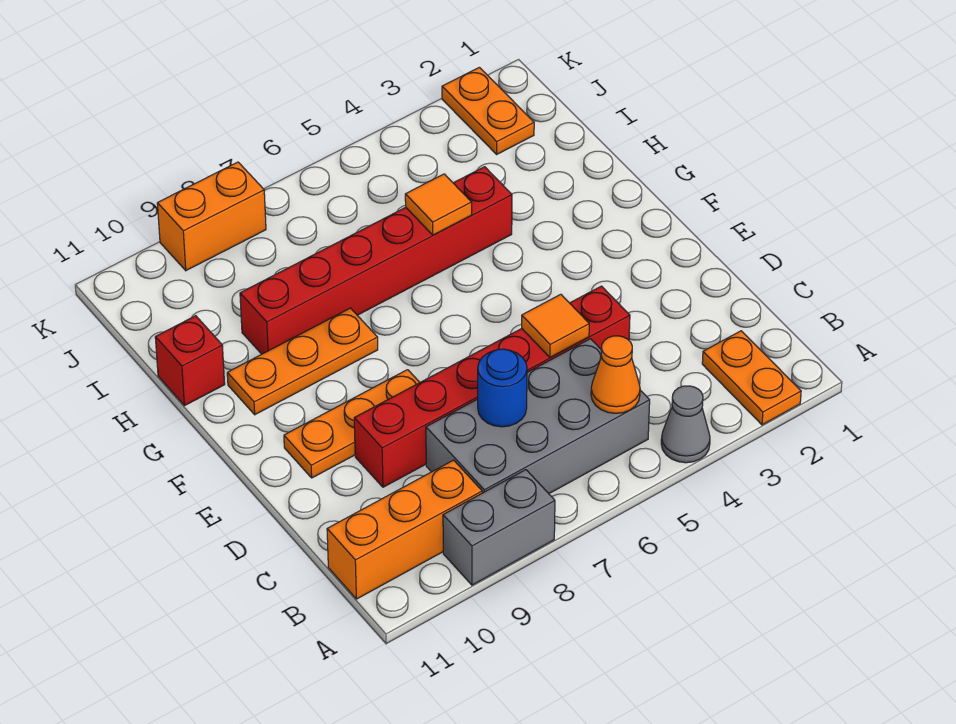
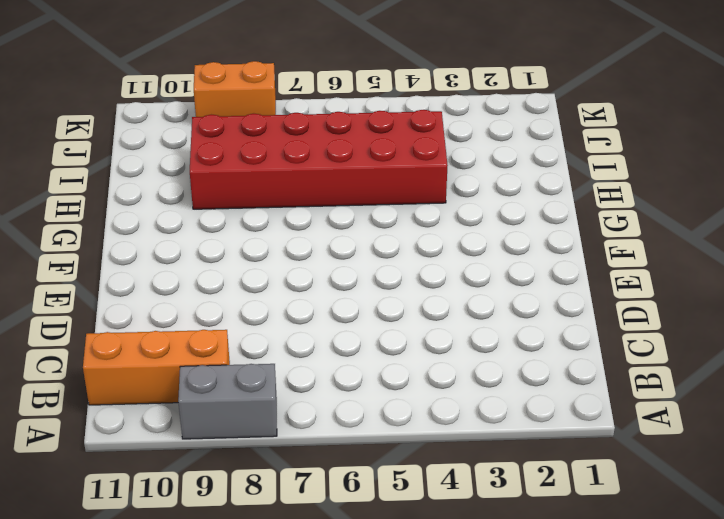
red brick H4:I9 level 1 -> red brick H4:H9 level 1
none -> orange plate A2:B2 level 1
none -> grey cone A4 level 1
none -> grey brick B5:C8 level 1

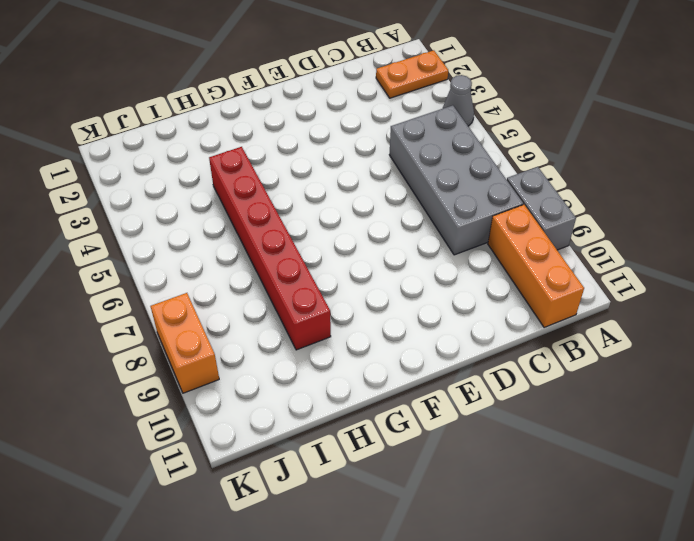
none -> red brick D4:D9 level 1
none -> orange plate E8:E10 level 1
none -> orange plate G8:G10 level 1

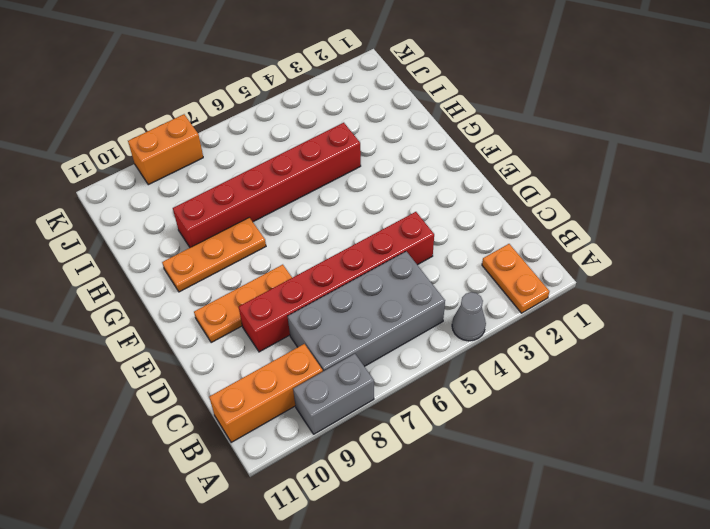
none -> red brick H11 level 1
none -> orange plate J2:K2 level 1
none -> orange cone B5 level 2

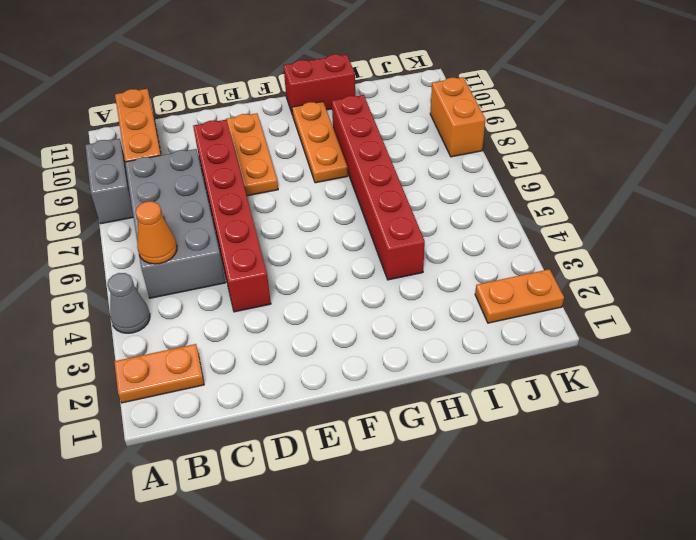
red brick G11:H11 level 1 -> red brick H11 level 1
none -> blue round brick C7 level 2
none -> orange tile D5 level 2
none -> orange tile H5 level 2

